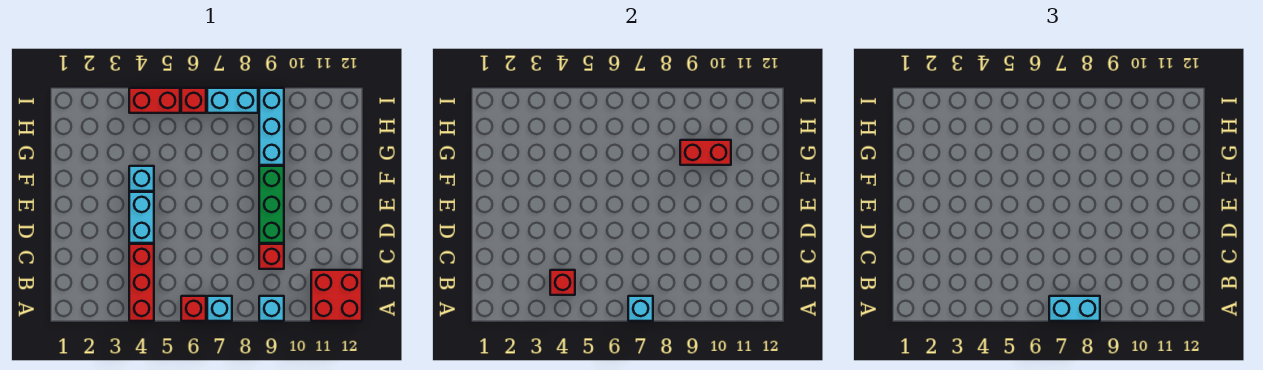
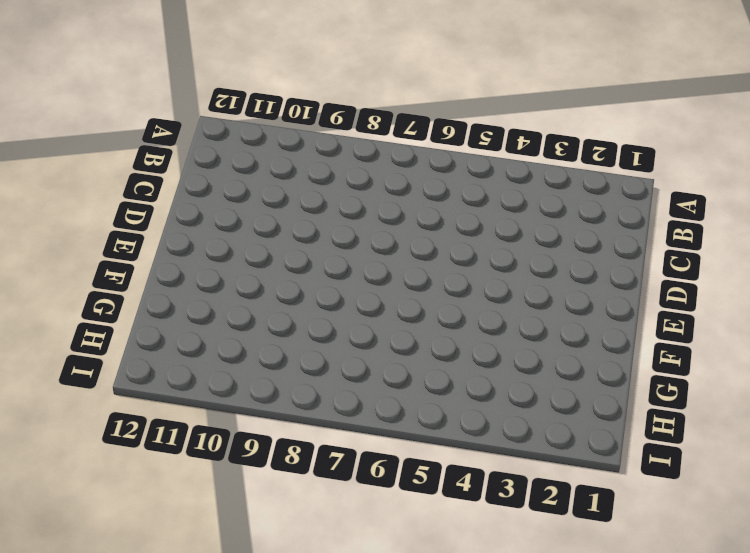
none -> red brick A4:C4 level 1
none -> red brick A6 level 1
none -> cyan brick A7 level 1

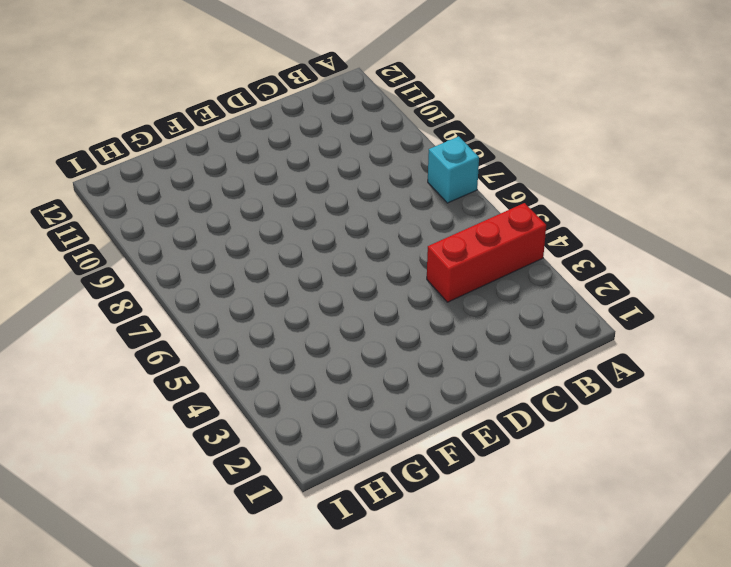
none -> red brick A6 level 1
none -> cyan brick A9 level 1
none -> red brick A11:B12 level 1

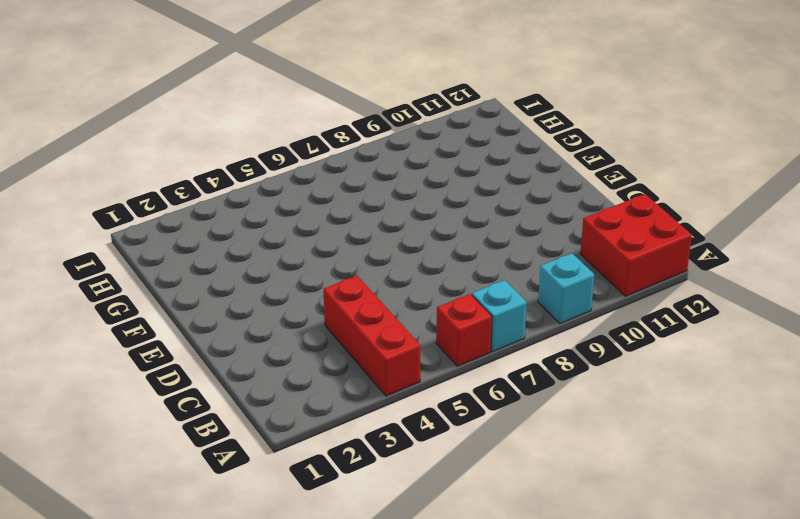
none -> red brick C9 level 1
none -> cyan brick D4:E4 level 1
none -> green brick D9:F9 level 1

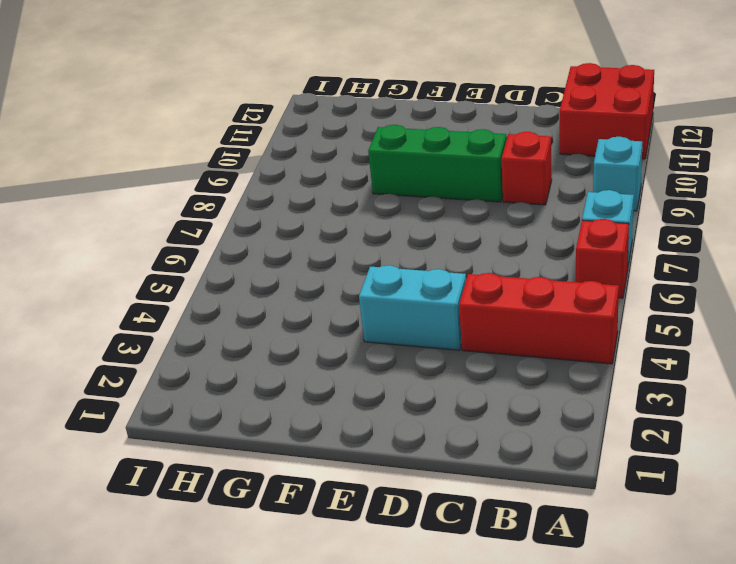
none -> cyan brick F4 level 1
none -> cyan brick G9:I9 level 1
none -> red brick I4:I5 level 1

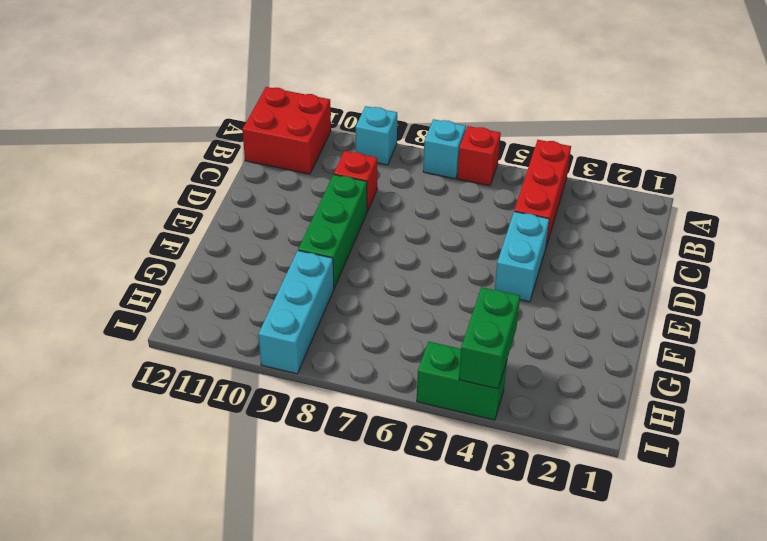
green brick H4:I4 level 2 -> none
green brick I4:I5 level 1 -> red brick I4:I5 level 1
none -> cyan brick F4 level 1
none -> red brick I6 level 1
none -> cyan brick I7:I8 level 1

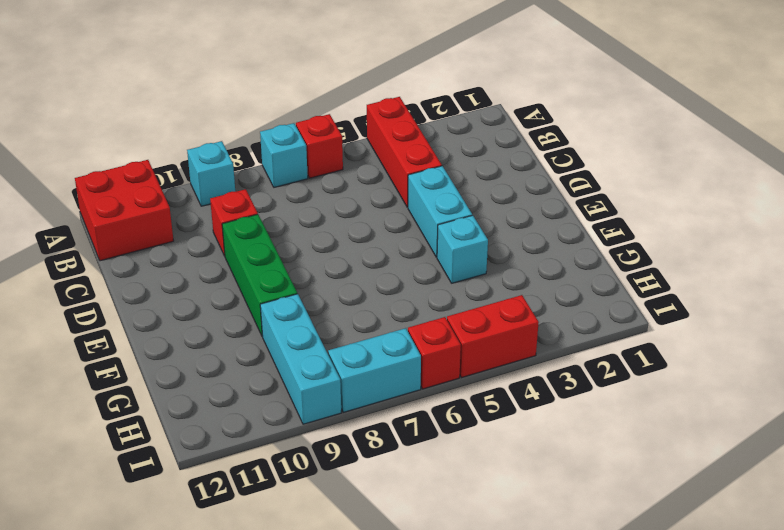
none -> cyan brick A7 level 2
none -> red brick B4 level 2
none -> red brick G9:G10 level 2

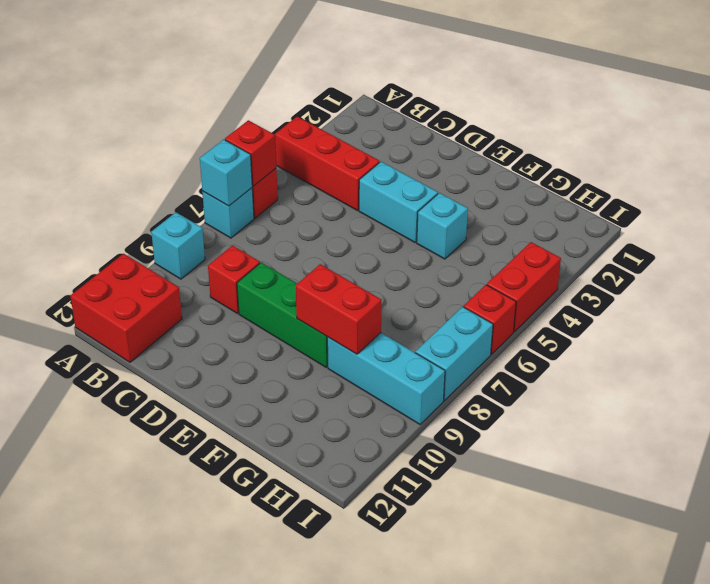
red brick A6 level 2 -> red brick B4 level 2
red brick F9:G9 level 2 -> red brick G9:G10 level 2
none -> cyan brick A7:A8 level 3

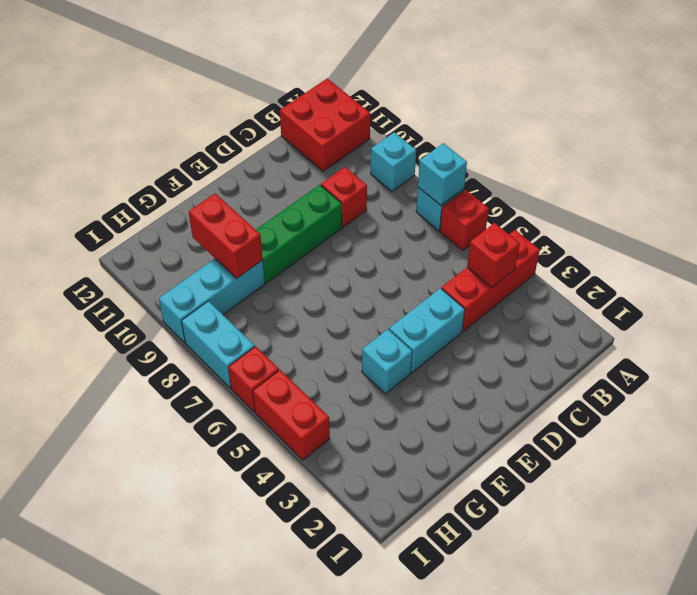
none -> cyan brick A7:A8 level 3

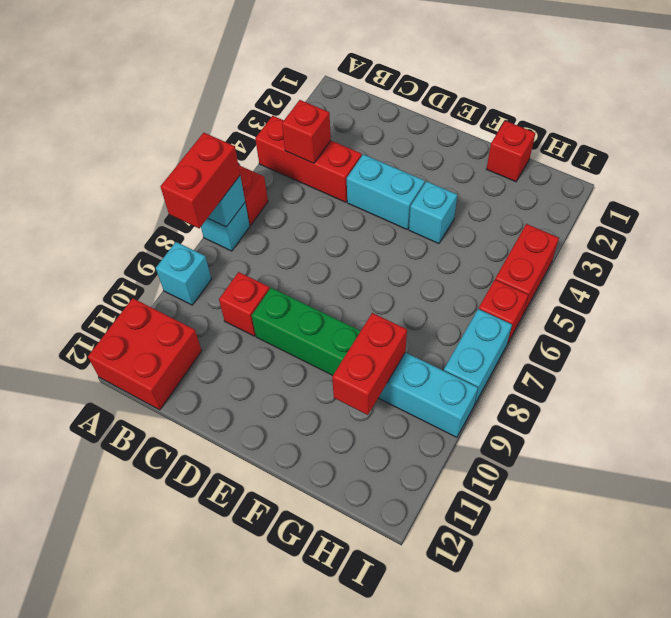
red brick A7:A8 level 3 -> cyan brick A7:A8 level 3
red brick G1 level 1 -> none

